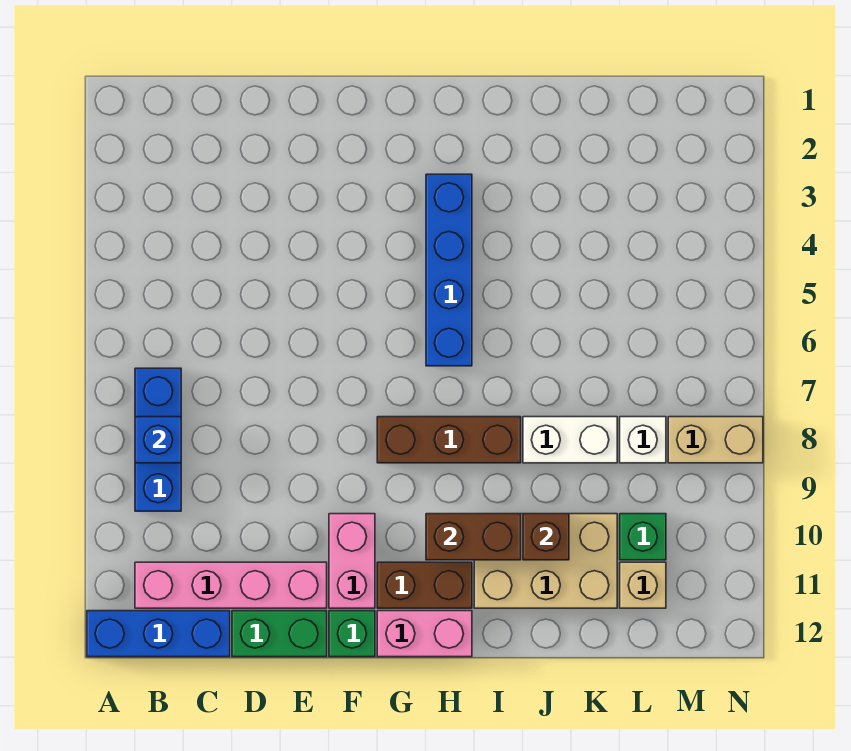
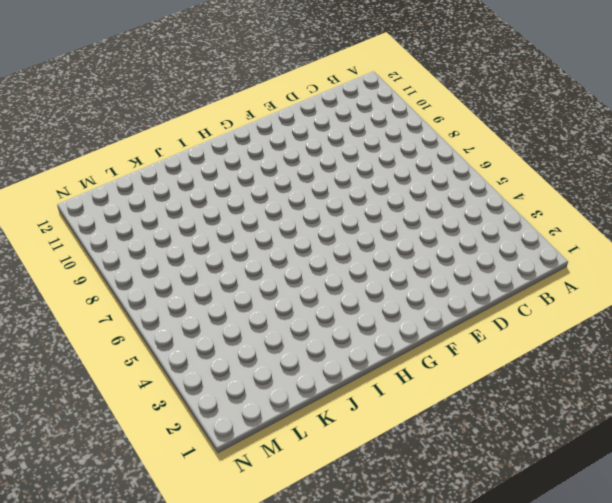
none -> blue brick A12:C12 level 1
none -> blue brick B7:B9 level 1
none -> pink brick B11:E11 level 1

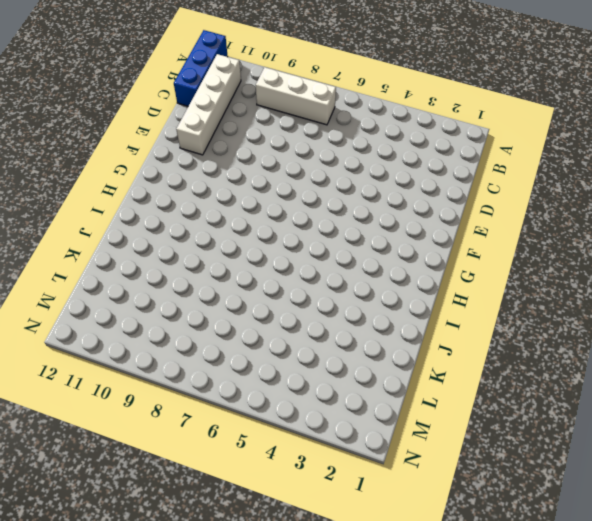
white brick B7:B9 level 1 -> blue brick B7:B9 level 1
white brick B11:E11 level 1 -> pink brick B11:E11 level 1
none -> green brick D12:E12 level 1
none -> pink brick F10:F11 level 1
none -> green brick F12 level 1

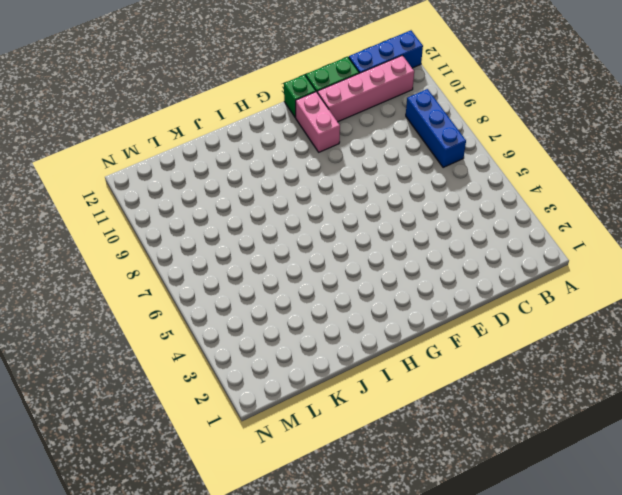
none -> brown brick G8:I8 level 1
none -> brown brick G11:H11 level 1
none -> pink brick G12:H12 level 1

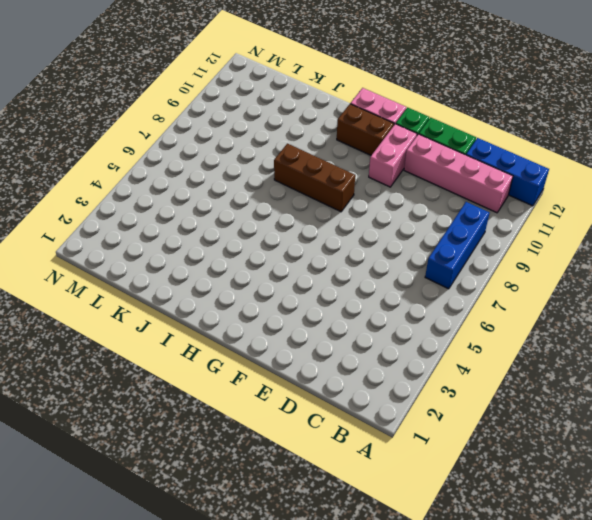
none -> blue brick H3:H6 level 1
none -> tan brick I10:K11 level 1
none -> white brick J8:K8 level 1

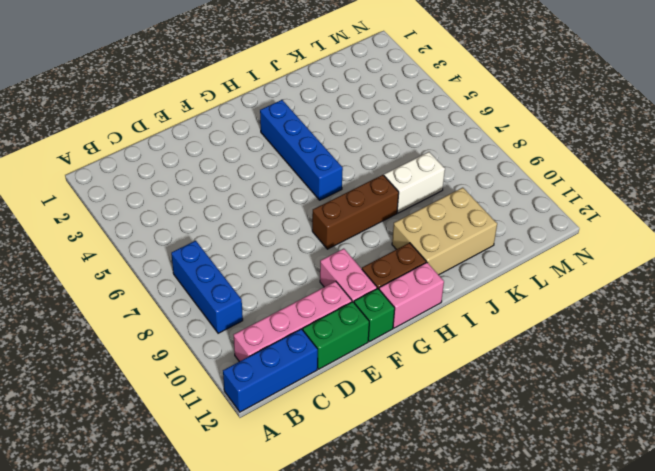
none -> white brick L8 level 1
none -> green brick L10 level 1
none -> tan brick L11 level 1

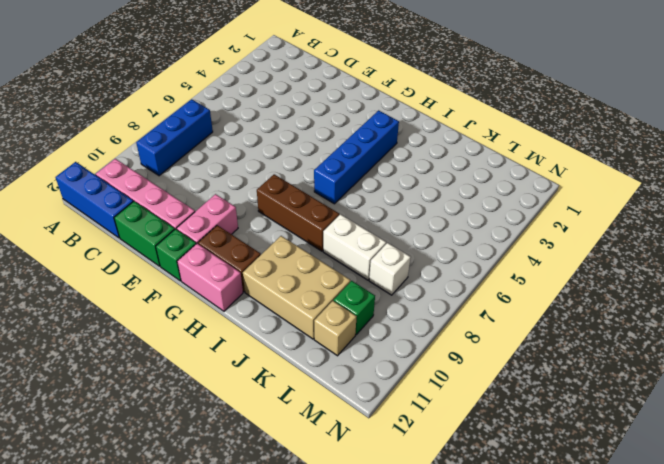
none -> tan brick M8:N8 level 1
none -> blue brick B8 level 2
none -> brown brick H10:I10 level 2

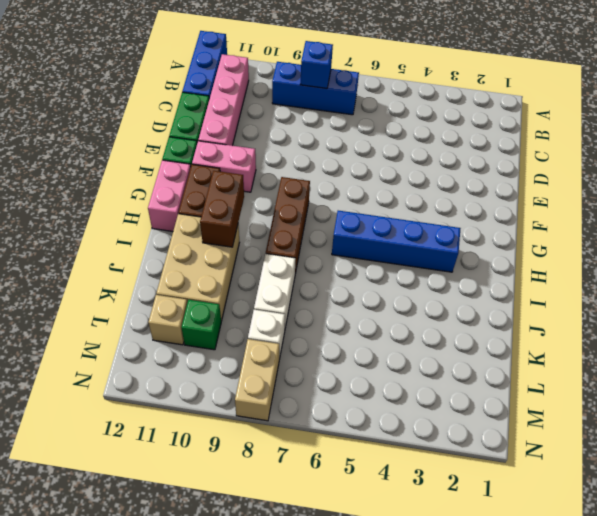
none -> brown brick J10 level 2

